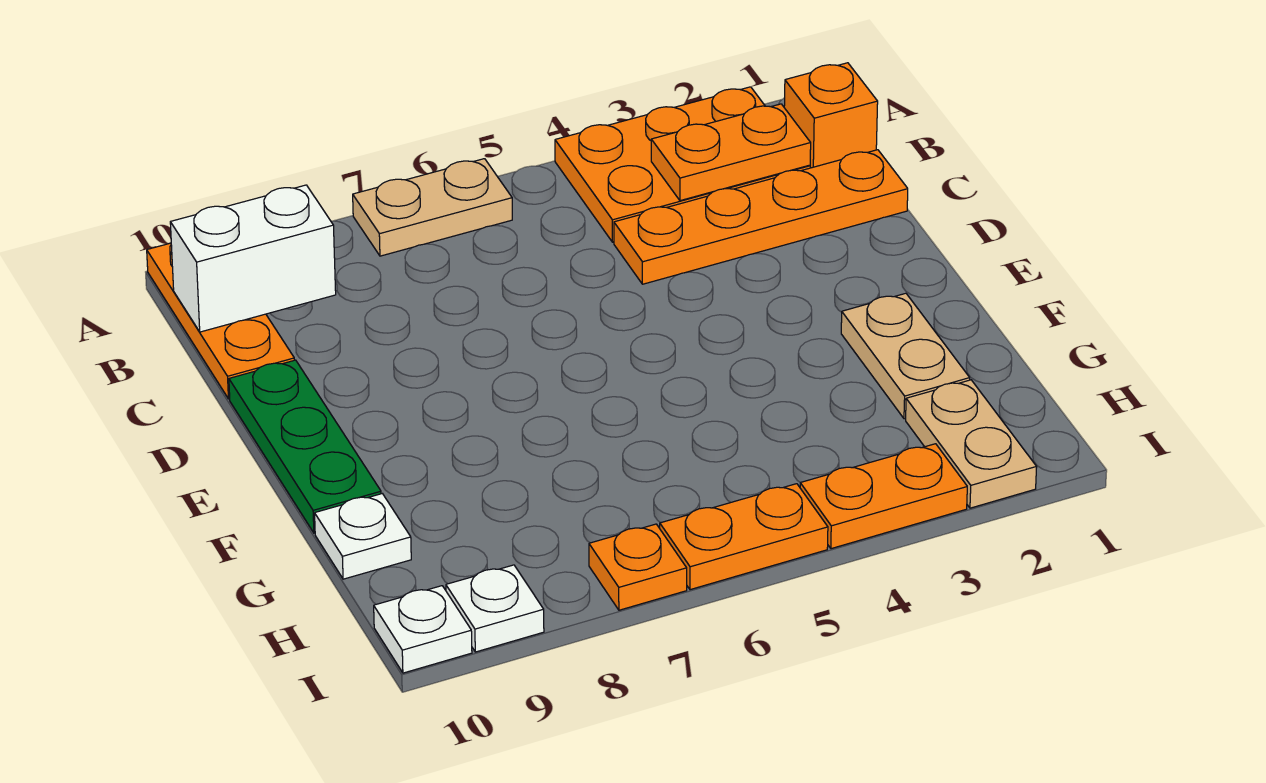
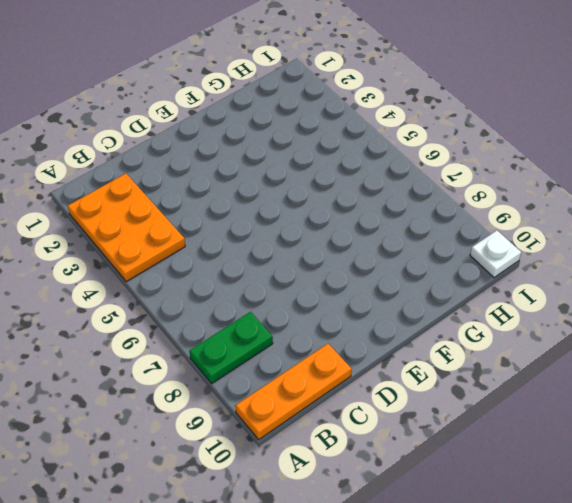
green plate A8:B8 level 1 -> none
none -> tan plate A6:A7 level 1
none -> orange brick B1 level 1
none -> orange plate C1:C4 level 1

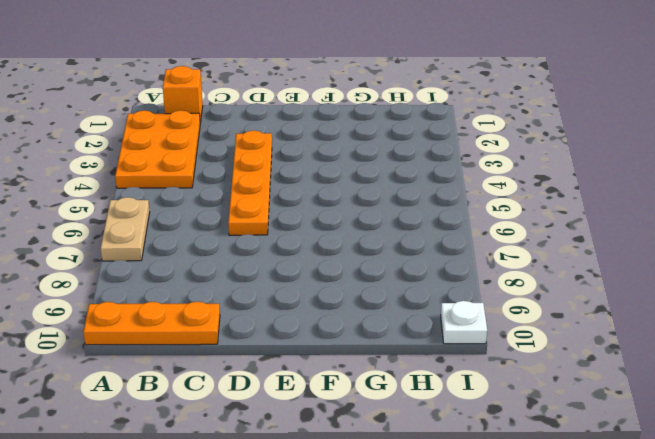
orange plate D3:D6 level 1 -> orange plate C1:C4 level 1
none -> green plate D10:F10 level 1
none -> tan plate F2:G2 level 1
none -> white plate G10 level 1

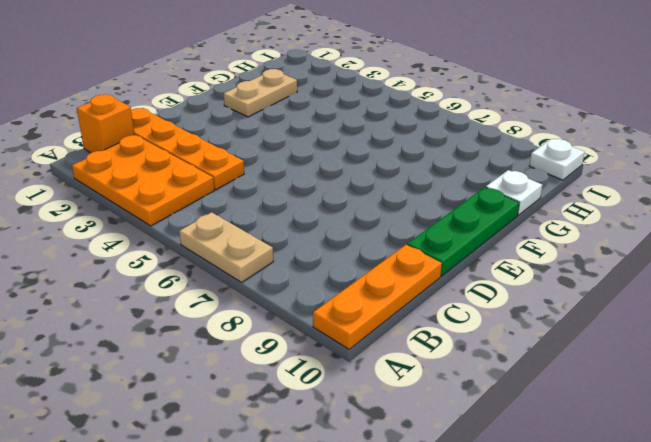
none -> tan plate H2:I2 level 1
none -> orange plate I3:I4 level 1
none -> orange plate I5:I6 level 1

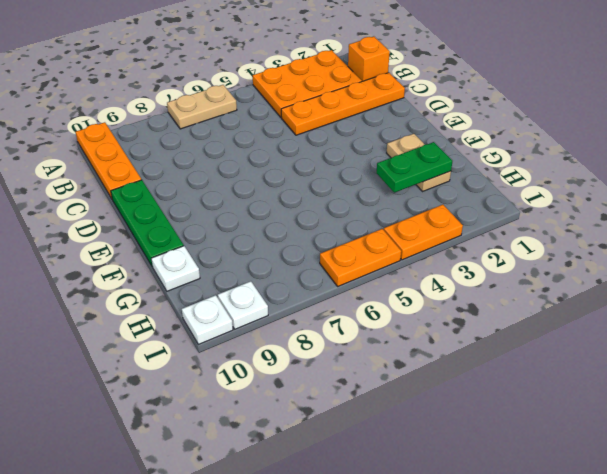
green plate G2:G3 level 2 -> none
none -> tan plate H2:I2 level 1
none -> orange plate I7 level 1
none -> orange plate B2:B3 level 2

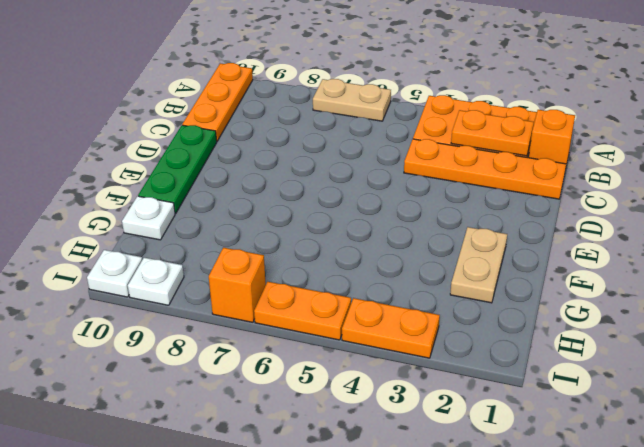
orange brick I7 level 1 -> orange plate I7 level 1
none -> tan plate H2:I2 level 1
none -> white brick B9:B10 level 2

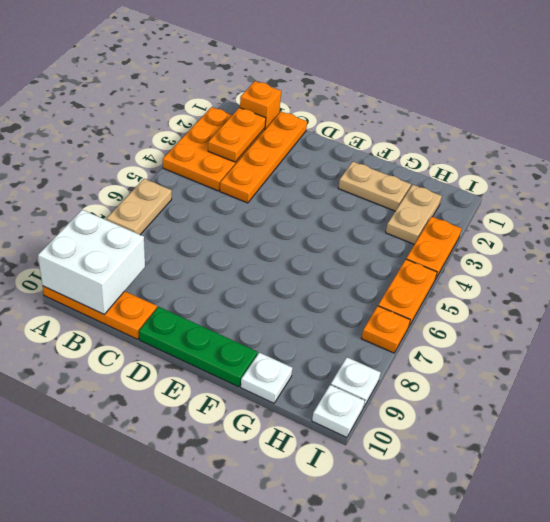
white brick A9:B10 level 2 -> white brick B9:B10 level 2
tan plate H2:H3 level 1 -> tan plate H2:I2 level 1

